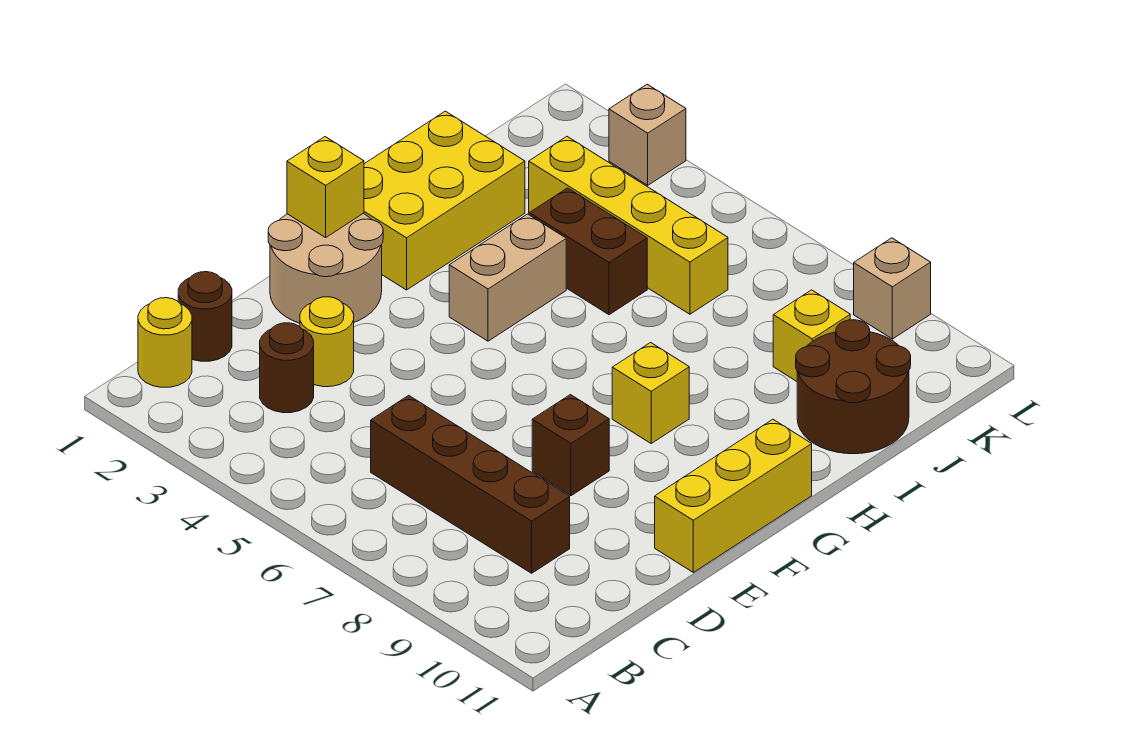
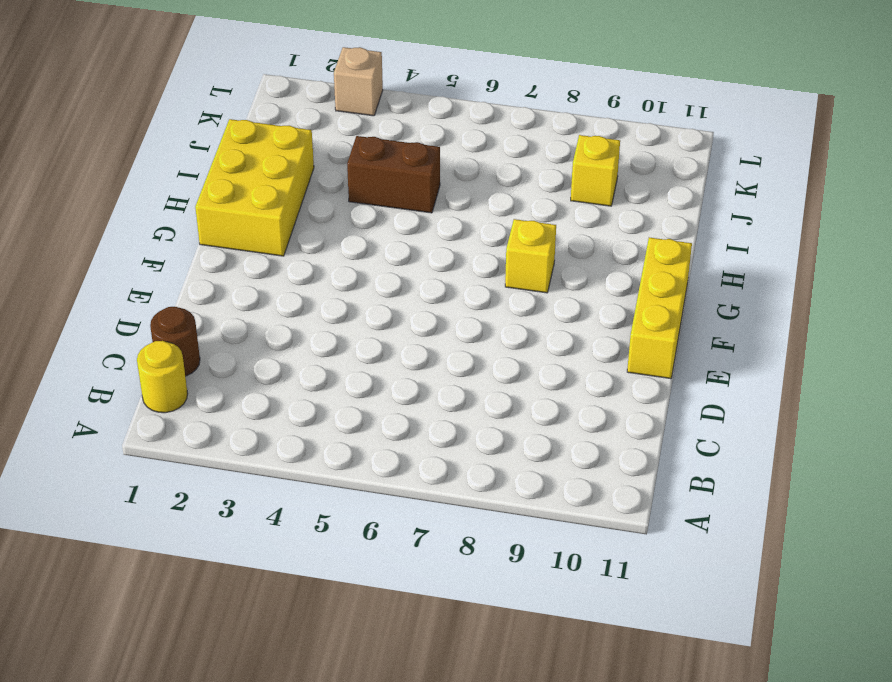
none -> brown round brick C3 level 1
none -> brown brick C6:C9 level 1
none -> yellow round brick D3 level 1

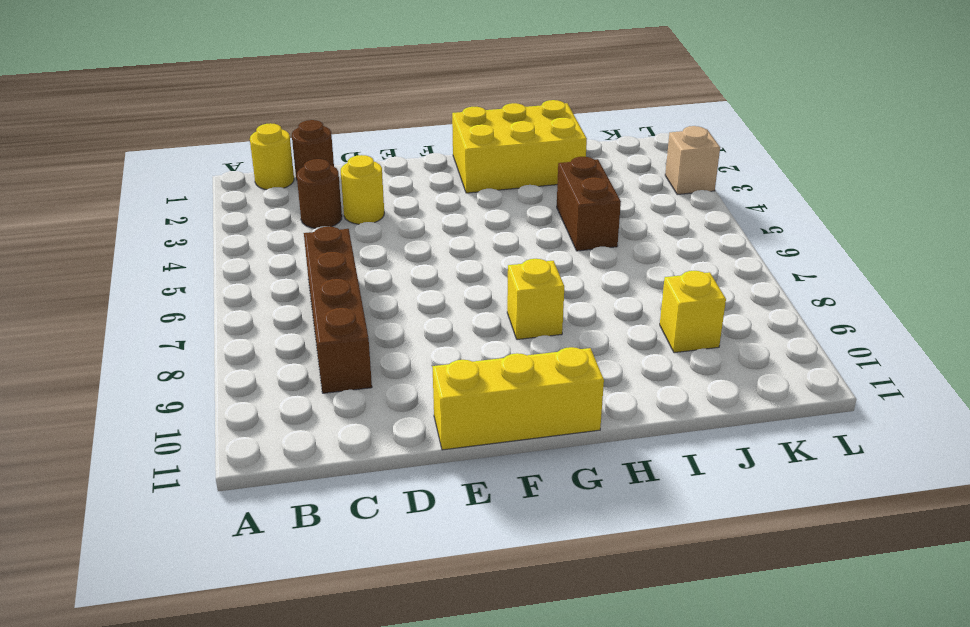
none -> tan round brick E1:F2 level 1
none -> brown brick E8 level 1
none -> tan brick G4:H4 level 1

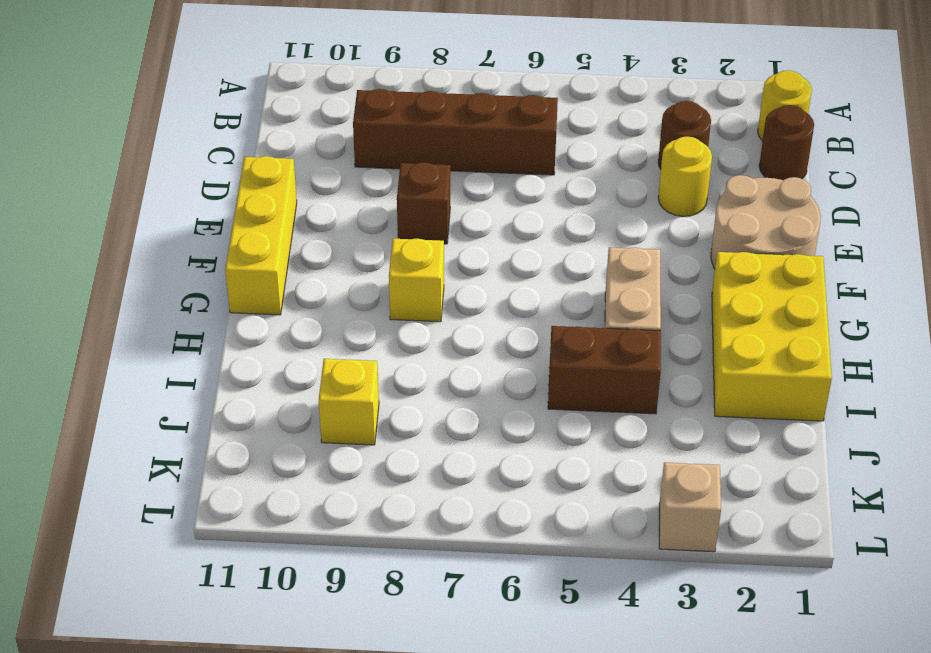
none -> brown round brick I10:J11 level 1
none -> yellow brick J3:J6 level 1
none -> tan brick L9 level 1

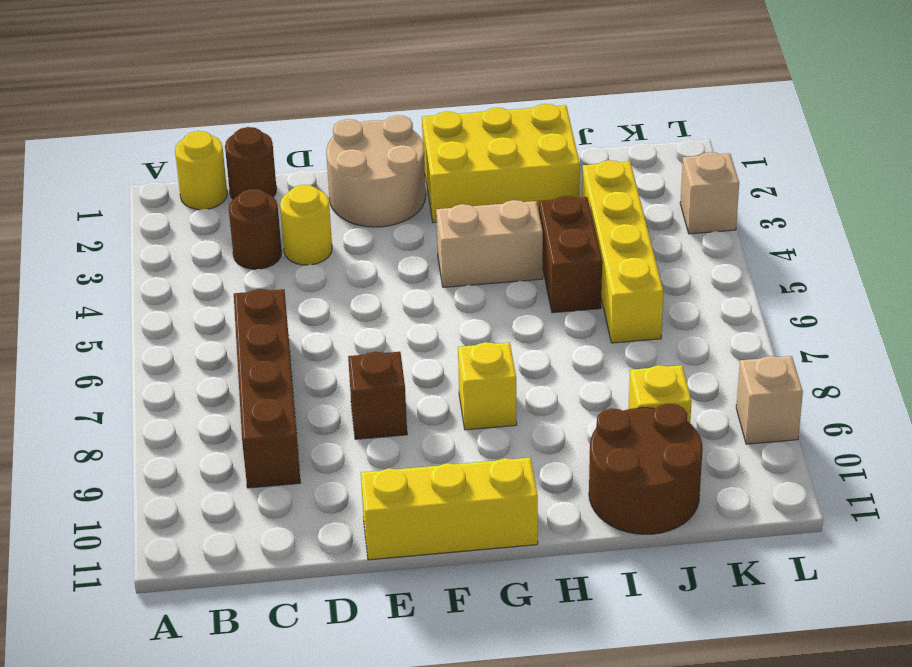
none -> yellow brick F1 level 2

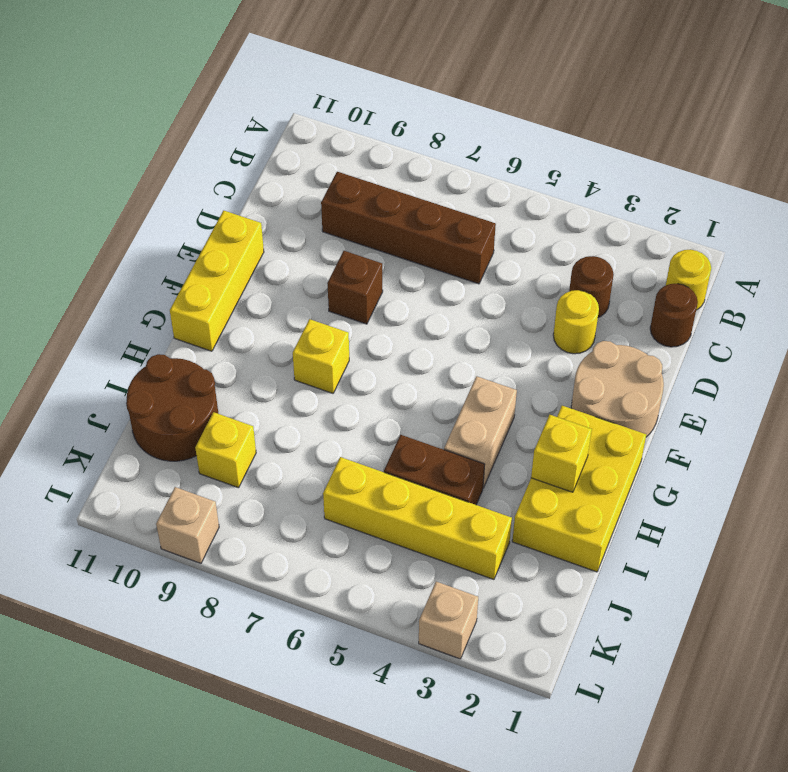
yellow brick H2 level 2 -> yellow brick F1 level 2

